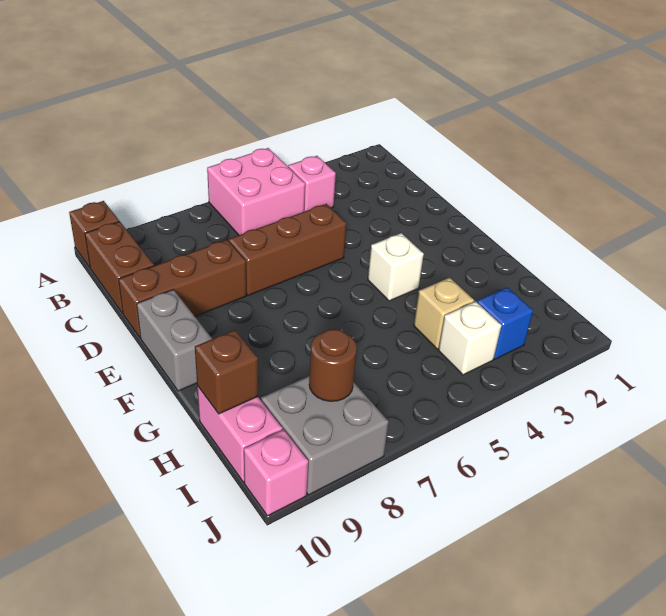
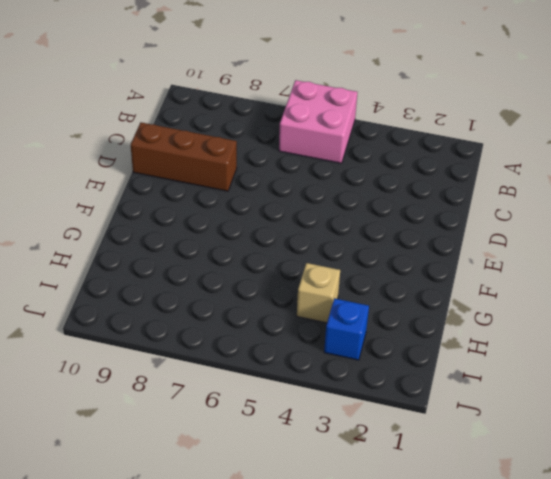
none -> brown brick A10 level 1
none -> pink brick B4 level 1
none -> brown brick B10:C10 level 1

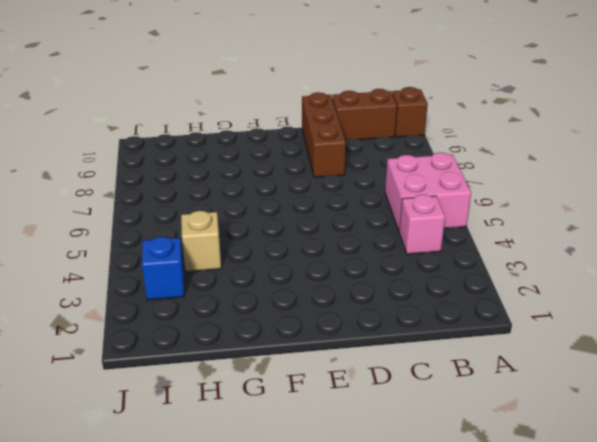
none -> brown brick D5:D7 level 1
none -> grey brick E10:F10 level 1
none -> white brick F4 level 1

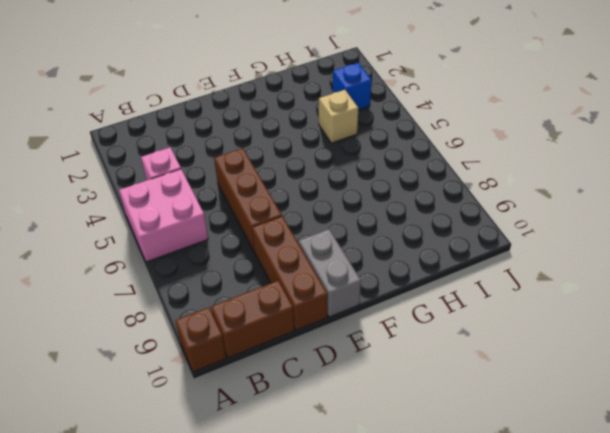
grey brick E9:E10 level 1 -> grey brick E10:F10 level 1
none -> white brick F4 level 1
none -> pink brick H10:I10 level 1
none -> white brick I4 level 1

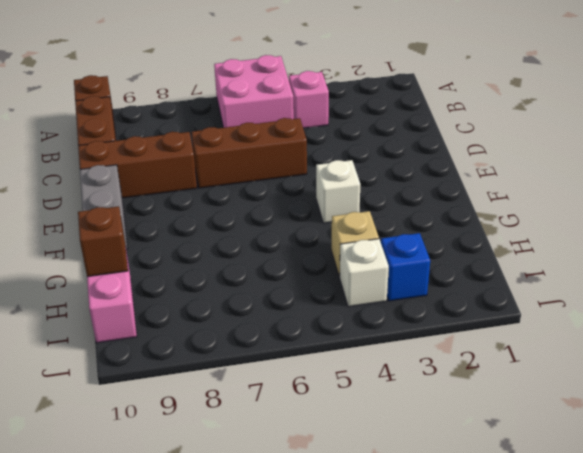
none -> grey brick I8:J9 level 1
none -> pink brick J10 level 1
none -> brown round brick I8 level 2

